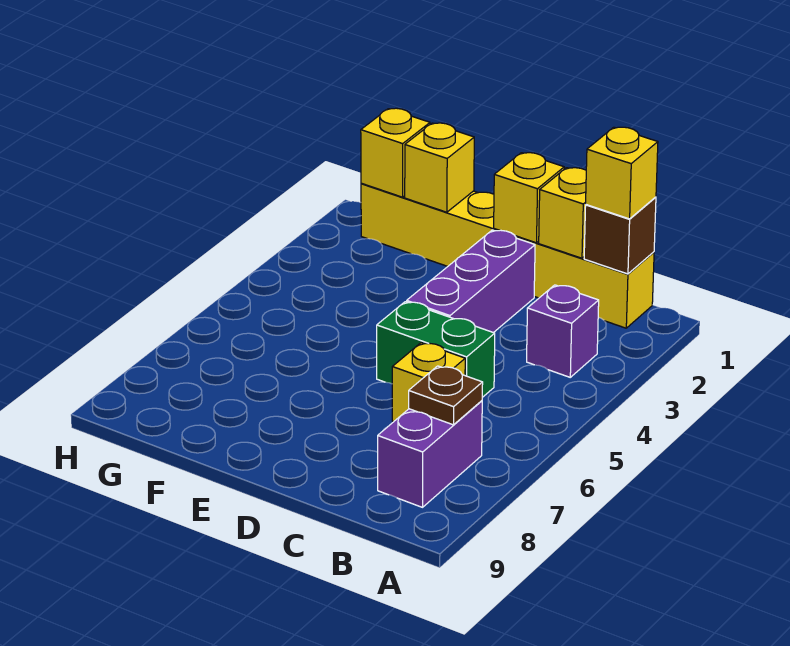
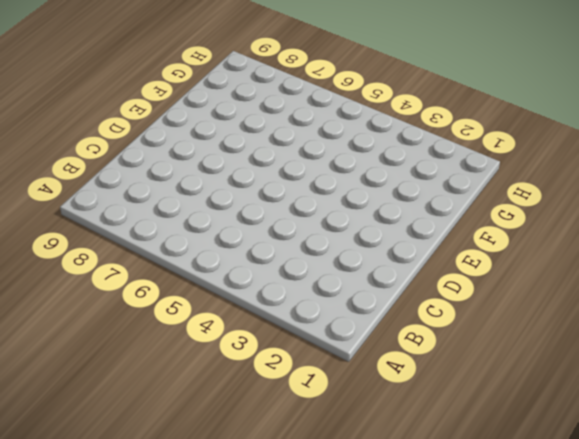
none -> yellow brick B1:G1 level 1
none -> purple brick B3 level 1
none -> purple brick B7:B8 level 1

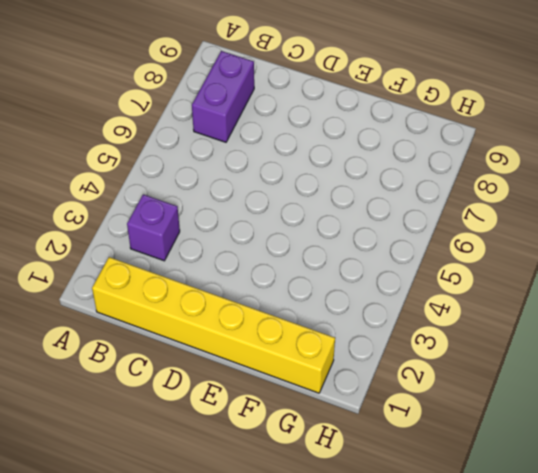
none -> green brick C5:D5 level 1
none -> yellow brick C6 level 1
none -> purple brick D2:D4 level 1

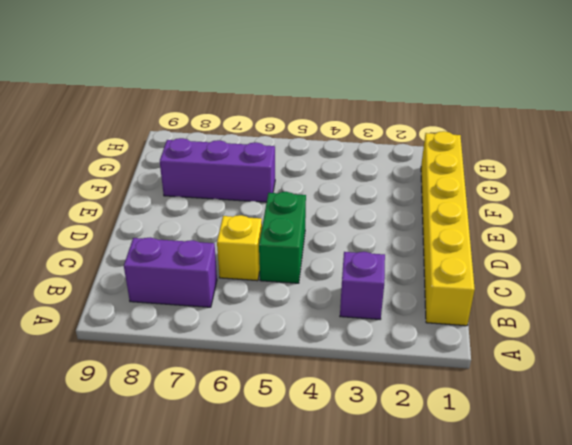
purple brick F6:F8 level 1 -> purple brick D2:D4 level 1
none -> brown brick B1 level 2
none -> brown plate B7 level 2
none -> yellow brick C1 level 2

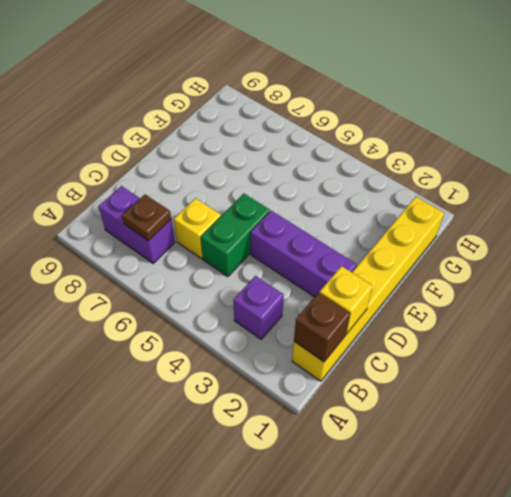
none -> yellow brick D1 level 2
none -> yellow brick F1 level 2
none -> yellow brick G1 level 2

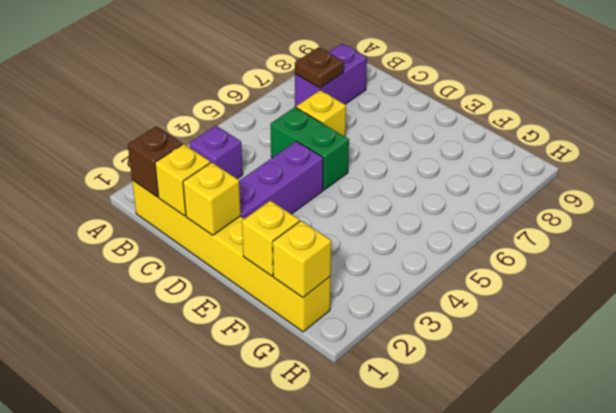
none -> yellow brick B1 level 3

